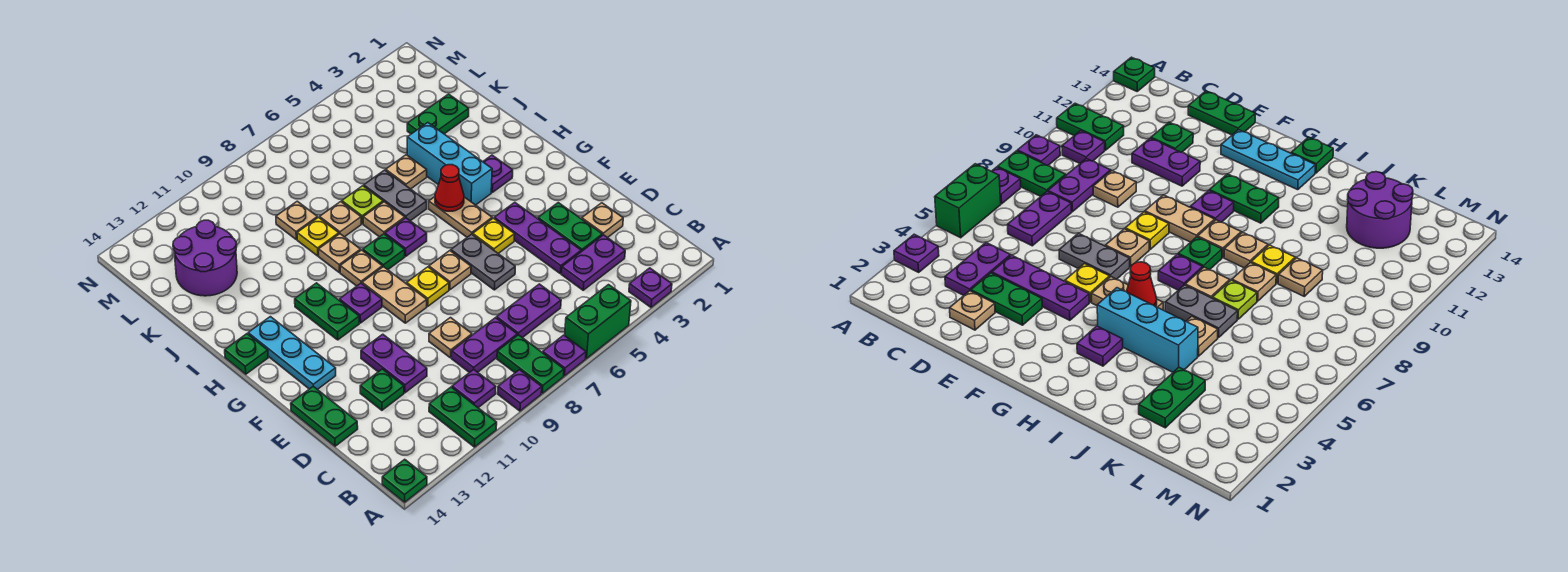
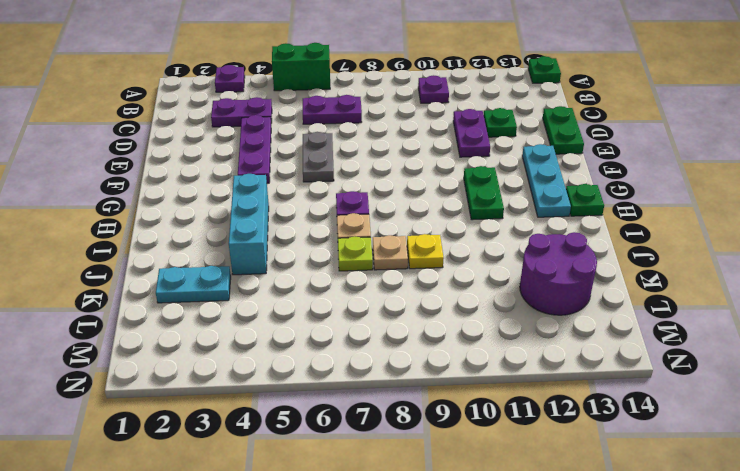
cyan plate K2:K3 level 1 -> green plate K2:K3 level 1
none -> purple plate A7 level 1
none -> green plate A8:B8 level 1
none -> purple plate A9 level 1
none -> green plate A11:B11 level 1

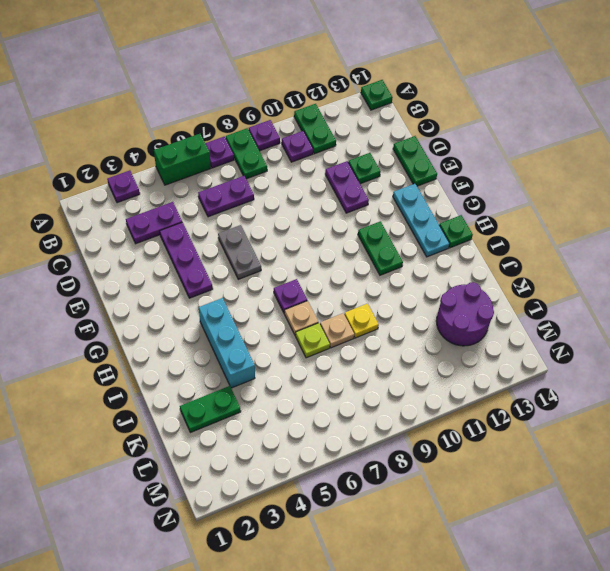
none -> purple plate C8:C9 level 1
none -> tan plate D2 level 1
none -> green plate D3:E3 level 1
none -> tan plate D9 level 1

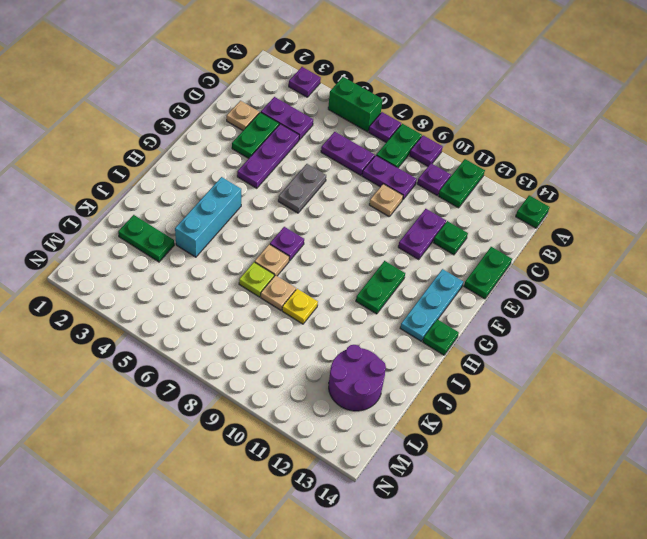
none -> yellow plate F5 level 1
none -> tan plate F7 level 1
none -> yellow plate F8 level 1
none -> tan plate F9:G9 level 1

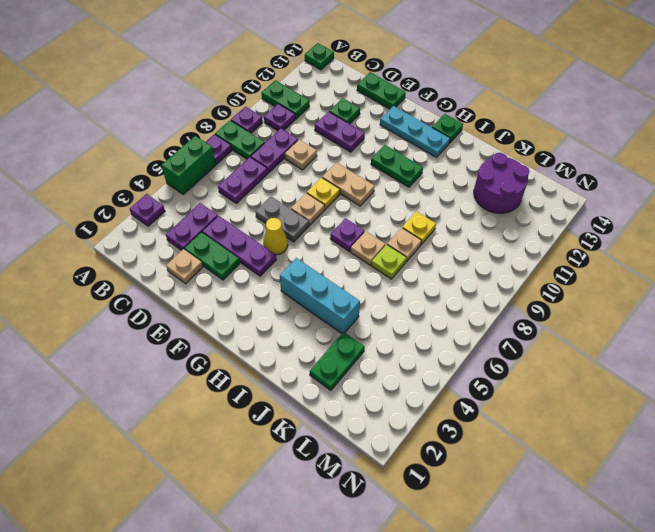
yellow cone F5 level 1 -> yellow plate F5 level 1
none -> tan plate G5:H5 level 1
none -> purple plate G10 level 1
none -> purple plate H3 level 1
none -> green plate H8 level 1

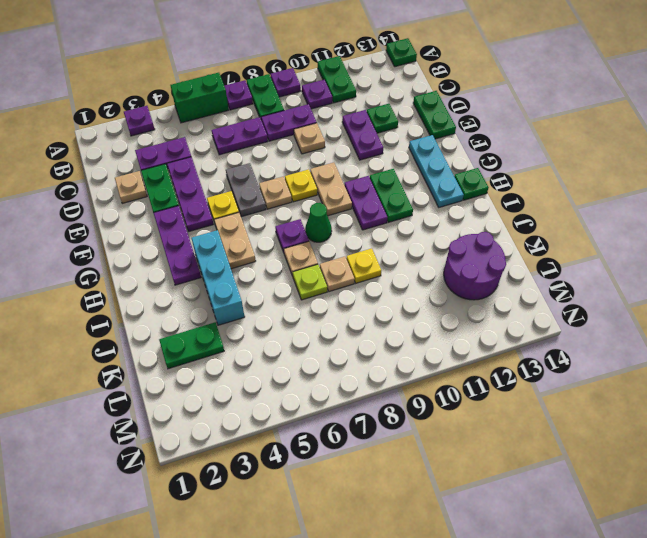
purple plate F3:H3 level 1 -> purple plate H3 level 1
purple plate G10:H10 level 1 -> purple plate G10 level 1
green cone H8 level 1 -> green plate H8 level 1
none -> tan plate H9 level 1
none -> grey plate I6:J6 level 1
none -> tan plate I9 level 1
none -> tan plate J5 level 1

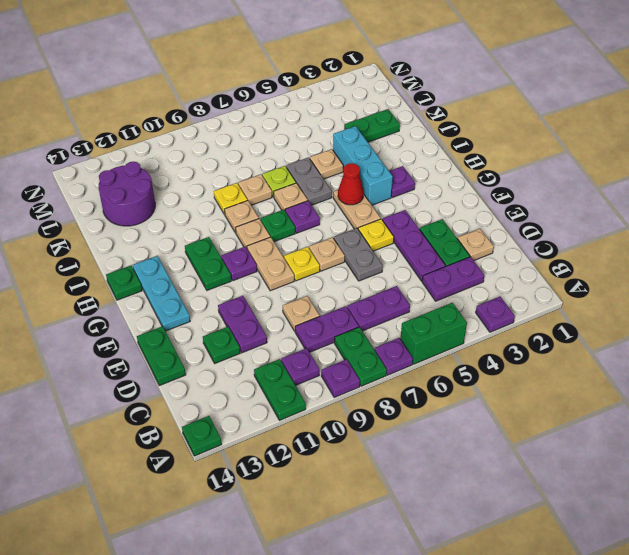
none -> tan plate K9 level 1

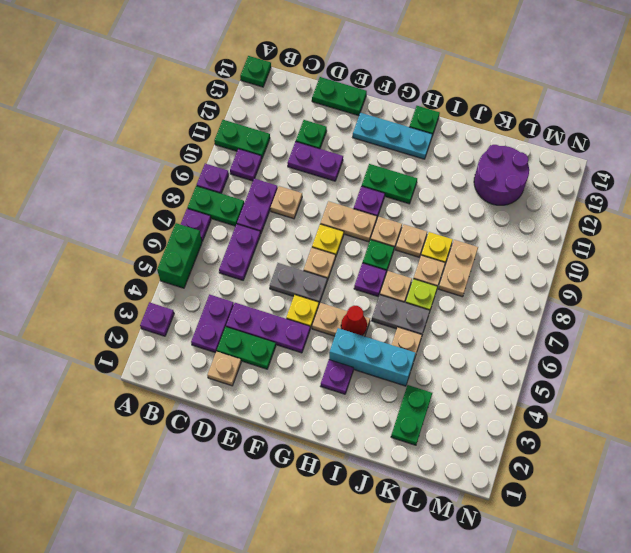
tan plate K8:K9 level 1 -> tan plate K9 level 1

